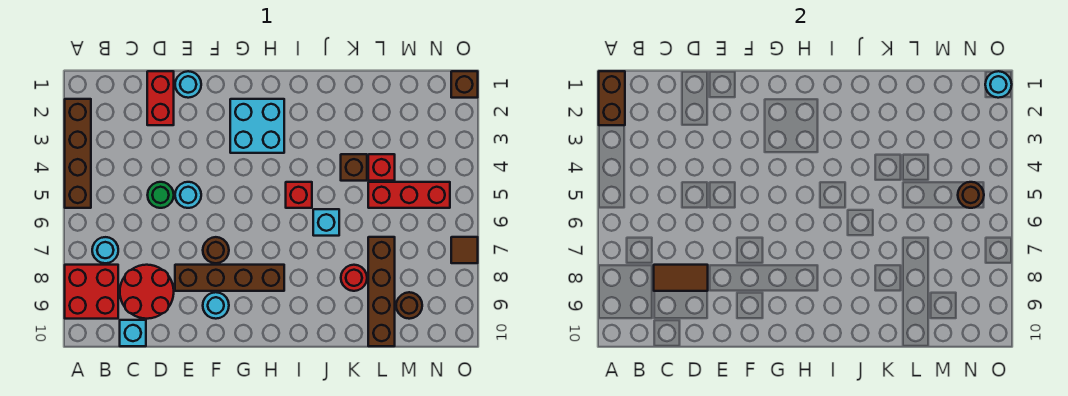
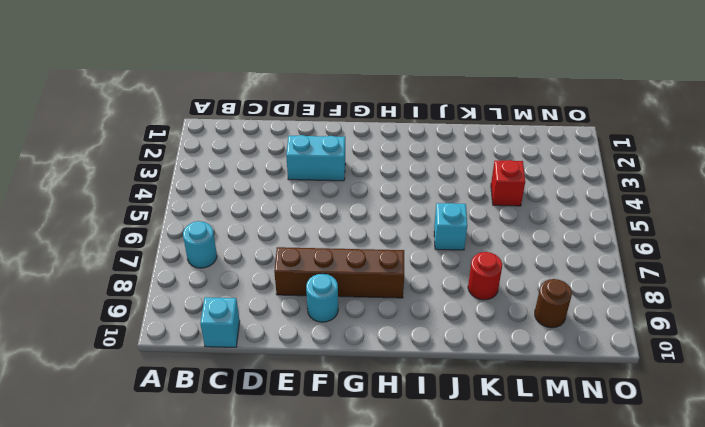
cyan brick E3:F3 level 1 -> none
none -> brown brick A2:A5 level 1
none -> red brick A8:B9 level 1
none -> red round brick C8:D9 level 1

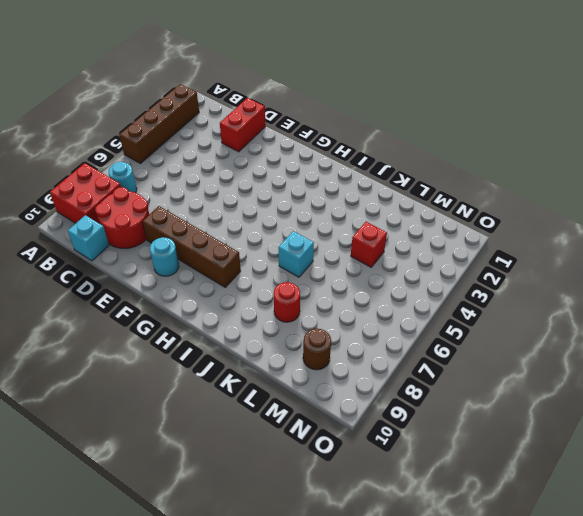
none -> green round brick D5 level 1
none -> cyan round brick E1 level 1
none -> cyan round brick E5 level 1

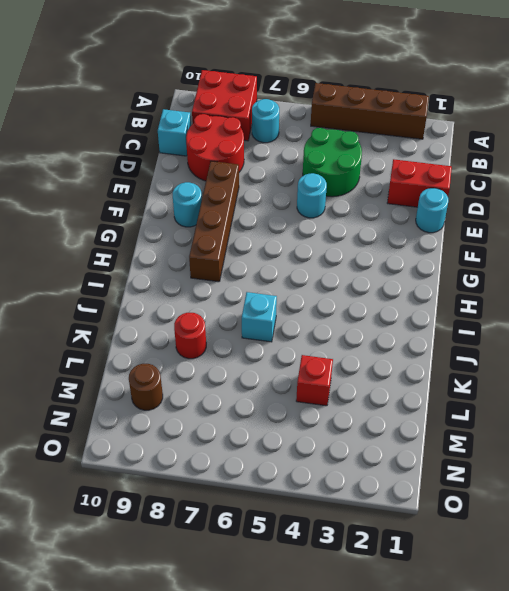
green round brick C4:D5 level 1 -> green round brick D5 level 1
none -> brown round brick F7 level 1
none -> cyan brick G2:H3 level 1
none -> red brick I5 level 1

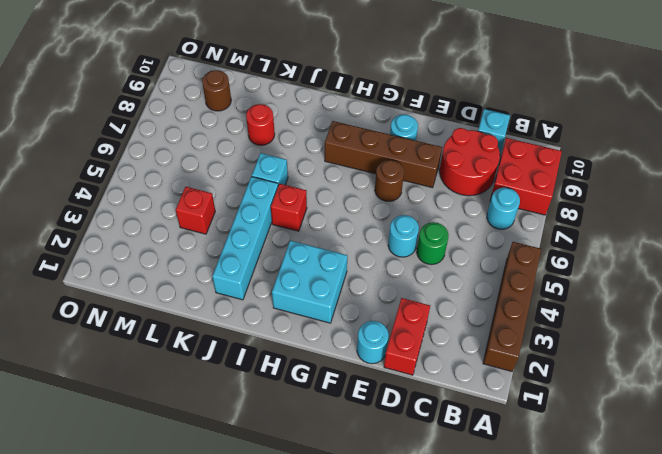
cyan brick J2:J5 level 1 -> none
none -> brown brick K4 level 1
none -> red brick L5:N5 level 1
none -> brown brick L7:L10 level 1

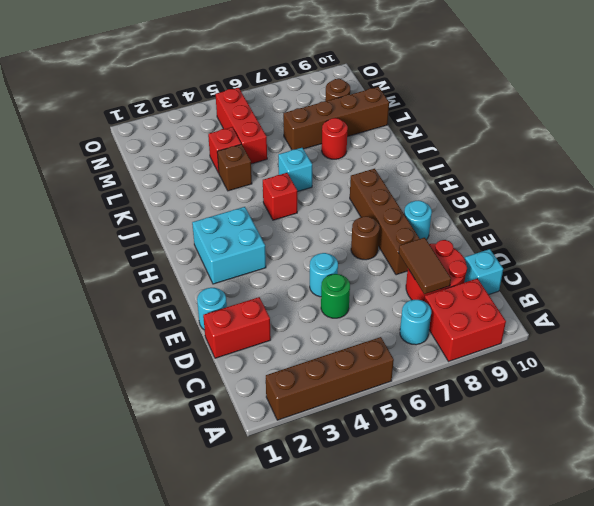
none -> brown brick O1 level 1
none -> brown tile O7 level 1
none -> brown brick A1:A2 level 2

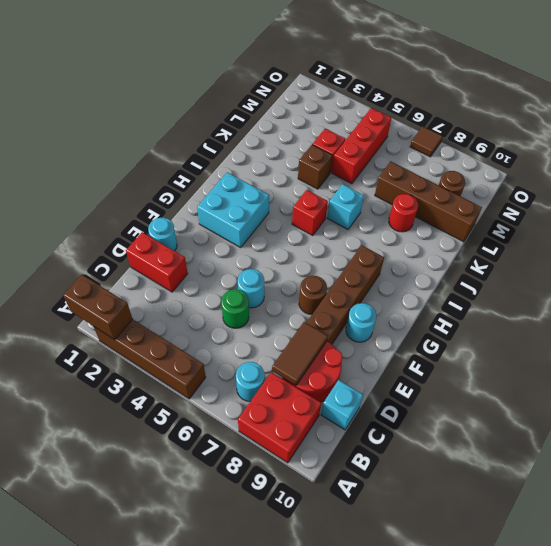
none -> brown brick O1 level 1
none -> brown round brick N5 level 2
none -> cyan round brick O1 level 2

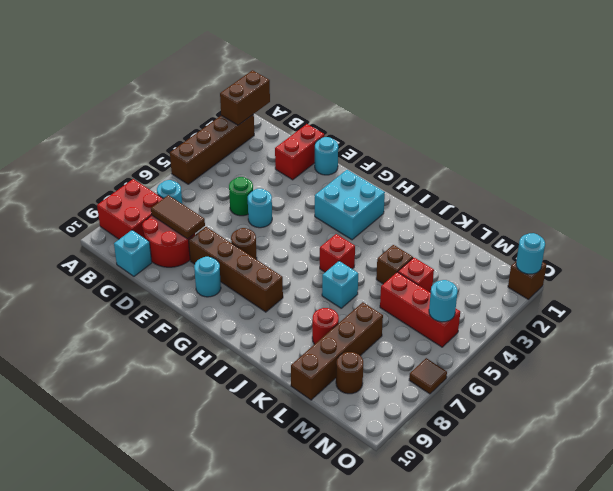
cyan round brick N5 level 2 -> brown round brick N5 level 2

